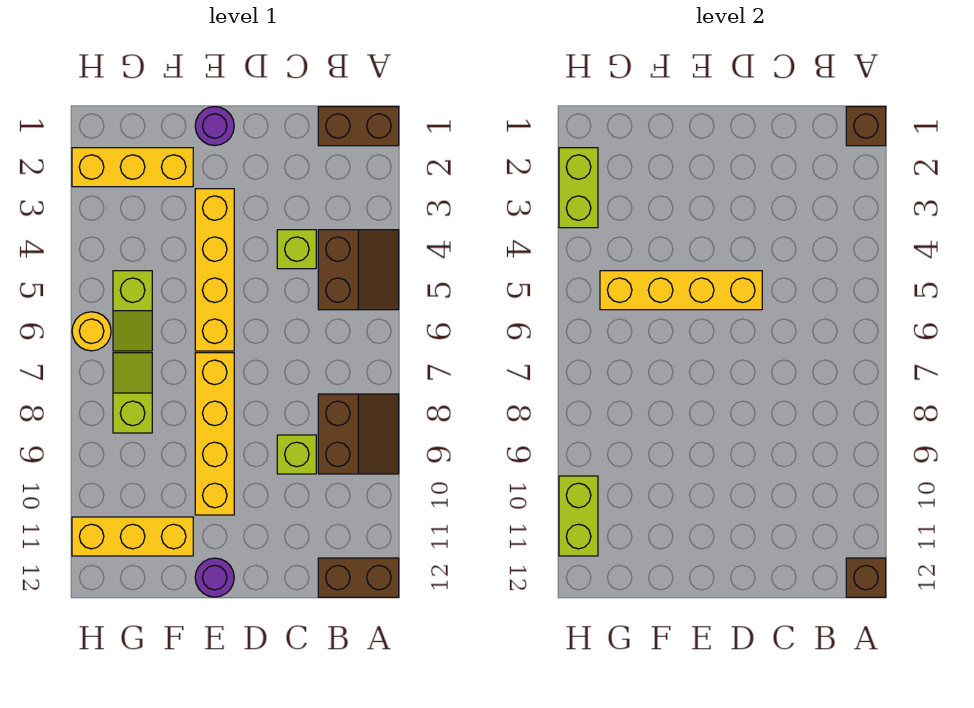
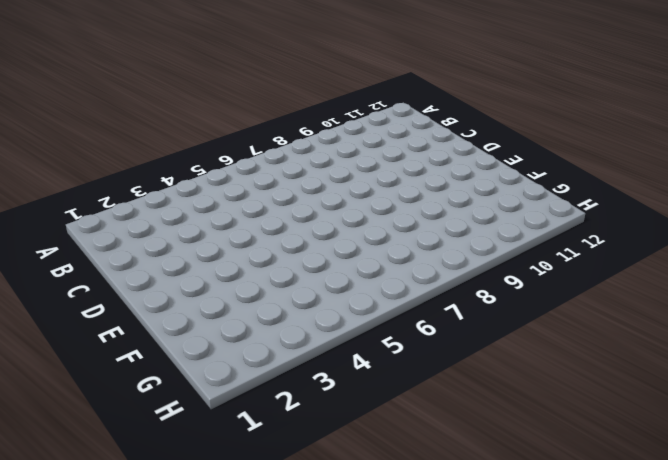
none -> brown brick A1:B1 level 1
none -> brown slope A4:B5 level 1 top B
none -> brown slope A8:B9 level 1 top B

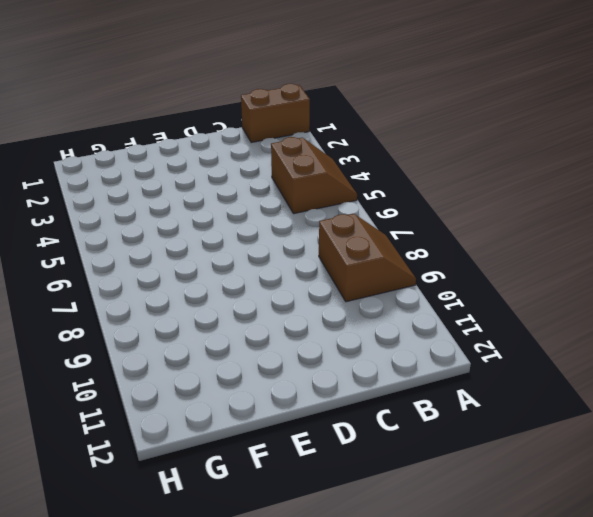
none -> brown brick A12:B12 level 1
none -> lime brick C4 level 1
none -> lime brick C9 level 1

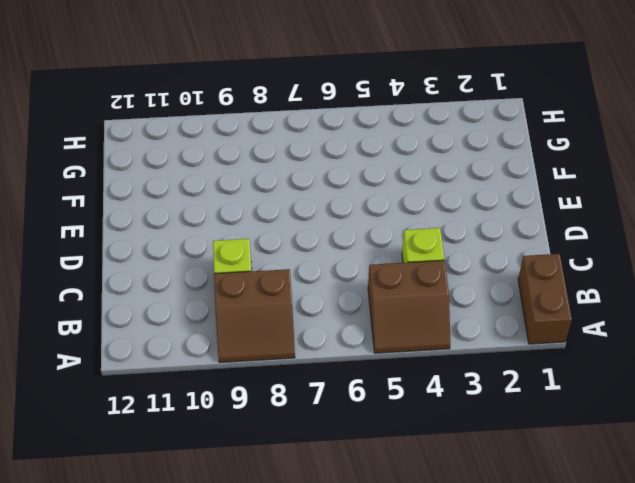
none -> brown brick A12:B12 level 1
none -> purple round brick E1 level 1
none -> yellow brick E3:E6 level 1

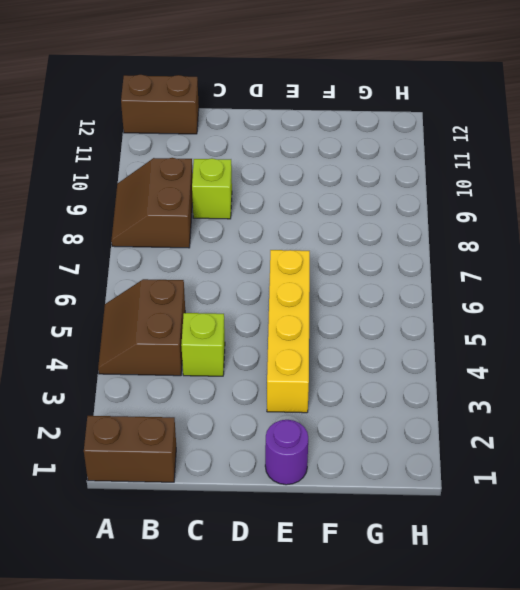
none -> yellow brick E7:E10 level 1
none -> purple round brick E12 level 1
none -> yellow brick F2:H2 level 1

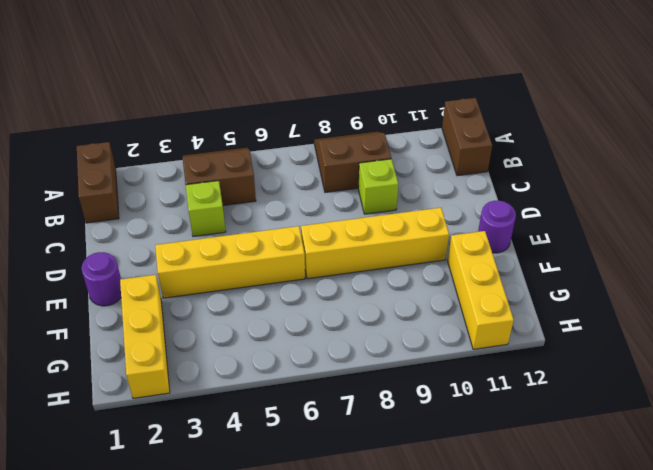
none -> lime slope G5:G6 level 1 top 5
none -> lime slope G7:G8 level 1 top 8
none -> yellow round brick H6 level 1

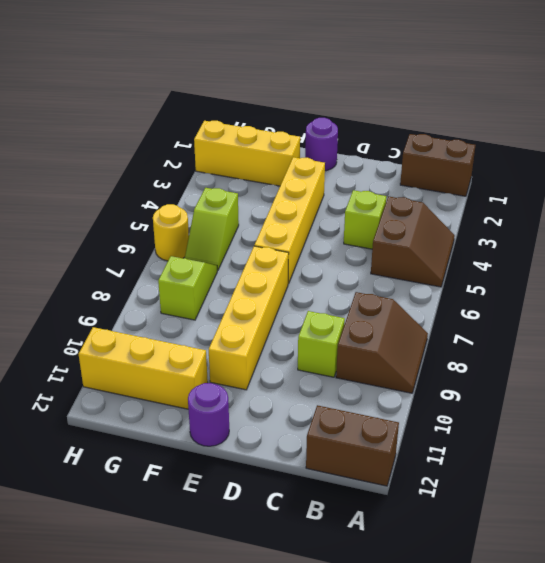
none -> brown brick A1 level 2
none -> brown brick A12 level 2
none -> yellow brick D5:G5 level 2

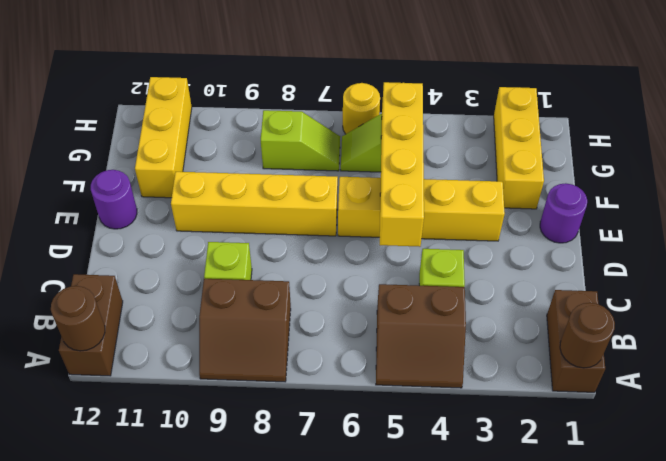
brown round brick A1 level 2 -> brown brick A1 level 2
brown round brick A12 level 2 -> brown brick A12 level 2
none -> lime brick H2:H3 level 2
none -> lime brick H10:H11 level 2

